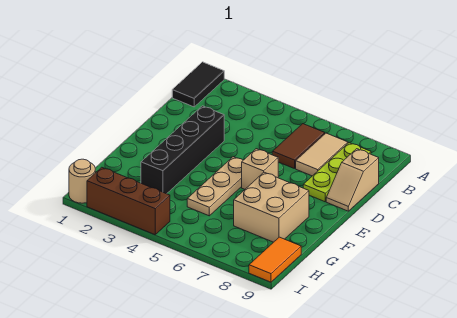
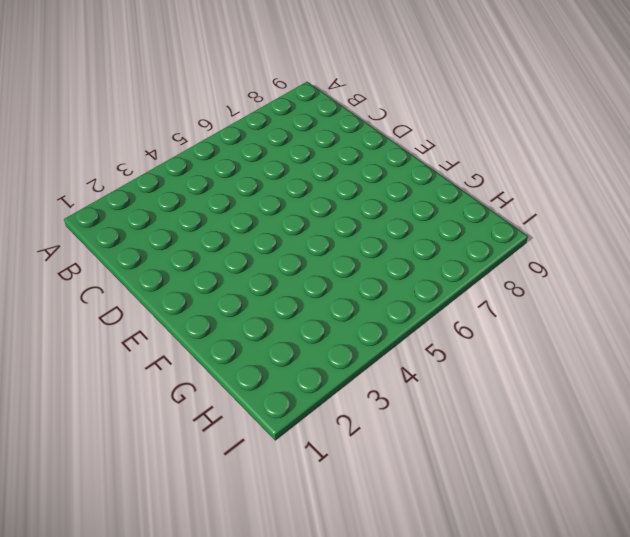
none -> black tile A1:B1 level 1
none -> brown tile B6:C6 level 1
none -> tan tile B7:C7 level 1

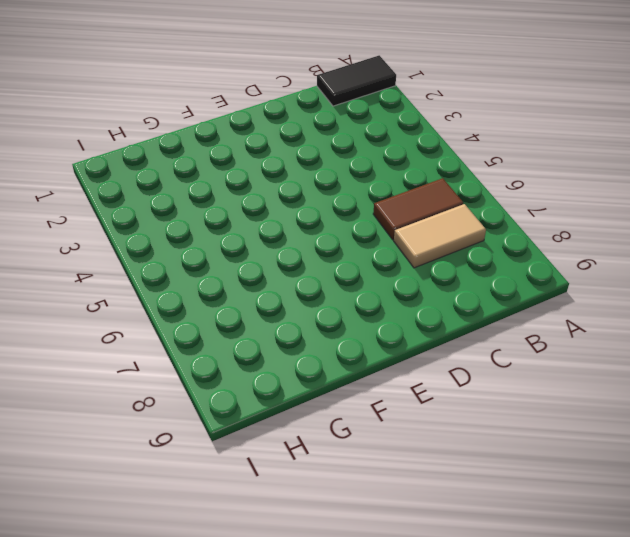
none -> lime plate B8:D8 level 1
none -> tan slope C9:D9 level 1 top C
none -> black brick D3:G3 level 1

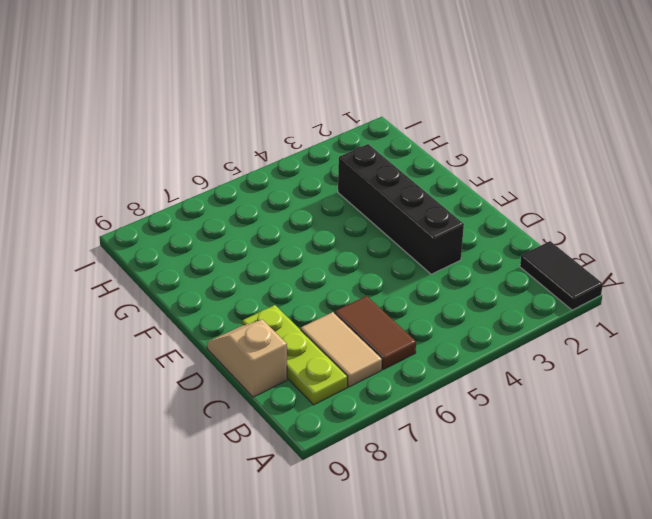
none -> tan plate E5:G5 level 1
none -> tan brick E6 level 1
none -> tan brick F7:G8 level 1

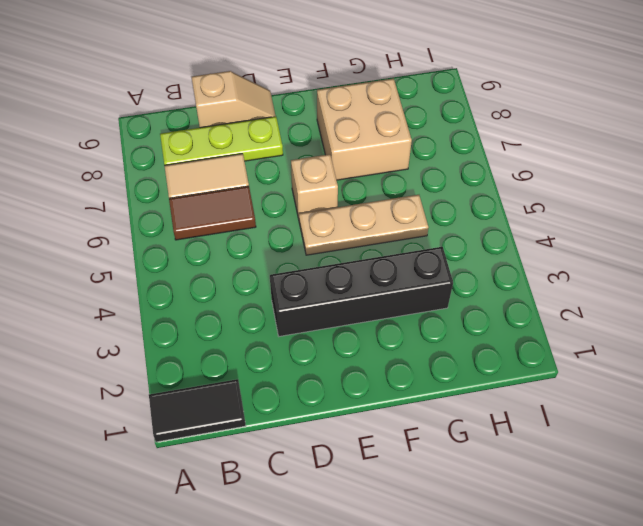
none -> orange tile H9:I9 level 1
none -> tan round brick I1 level 1
none -> brown brick I2:I4 level 1

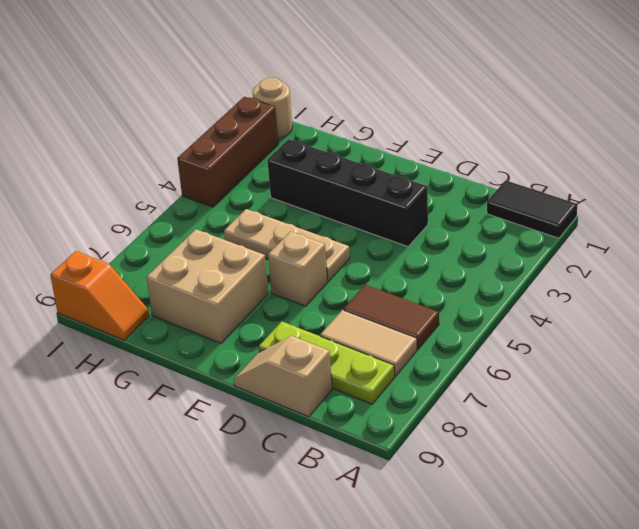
orange slope H9:I9 level 1 top I -> orange tile H9:I9 level 1

